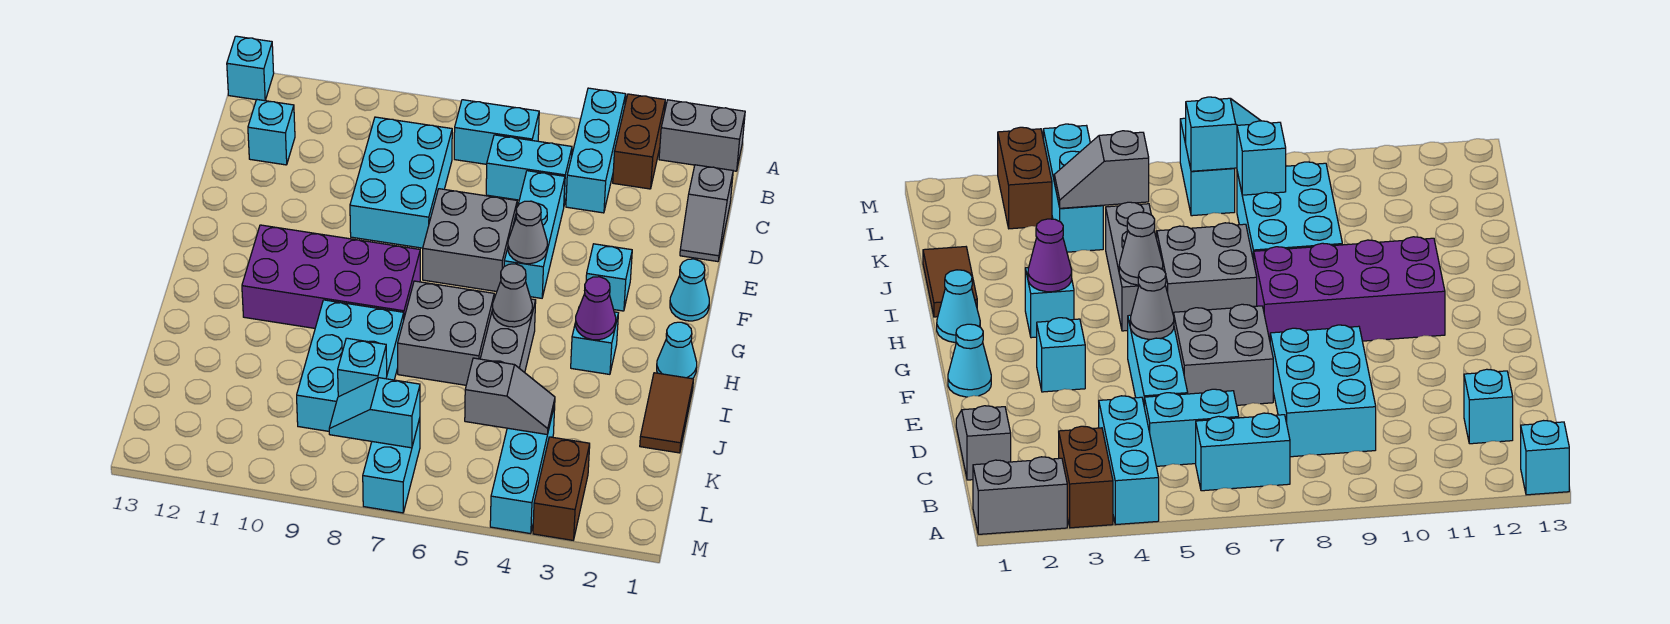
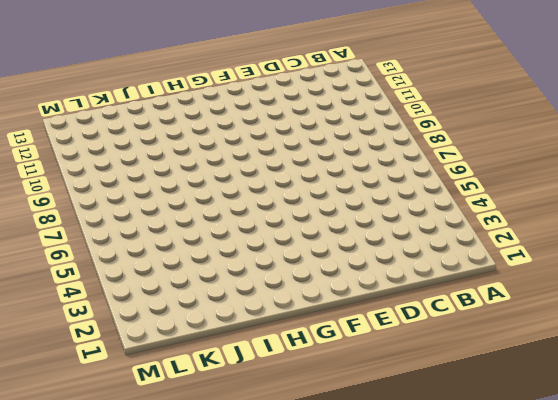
none -> grey brick A1:A2 level 1
none -> brown brick A3:B3 level 1
none -> cyan brick A4:C4 level 1

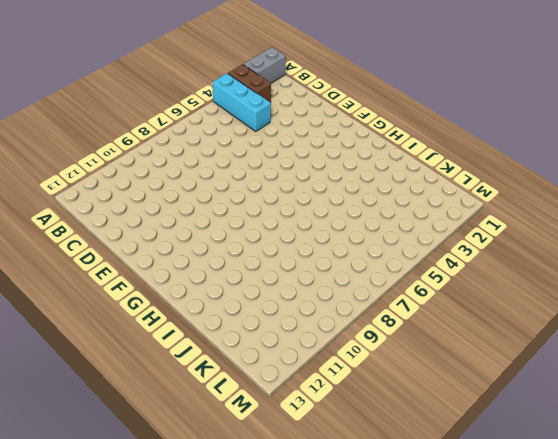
none -> cyan brick A13 level 1
none -> cyan brick B6:B7 level 1
none -> grey slope C1:D1 level 1 top C

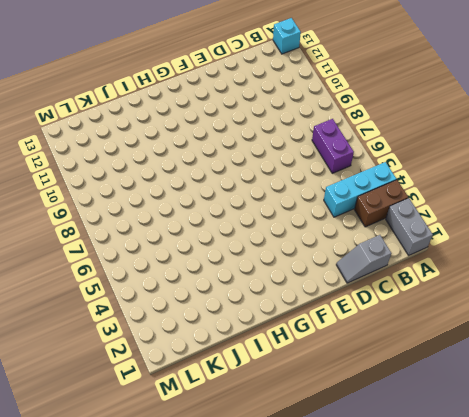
purple brick B6:B7 level 1 -> cyan brick B6:B7 level 1
none -> cyan brick C5:C6 level 1
none -> cyan brick C8:E9 level 1
none -> cyan brick C12 level 1

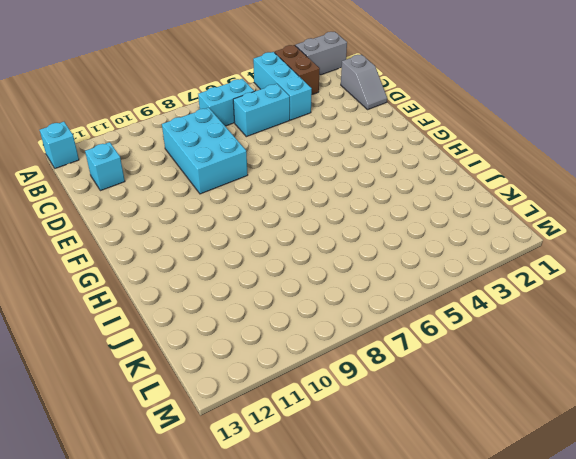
none -> cyan brick D5:F5 level 1
none -> grey brick E6:F7 level 1
none -> cyan cone F1 level 1

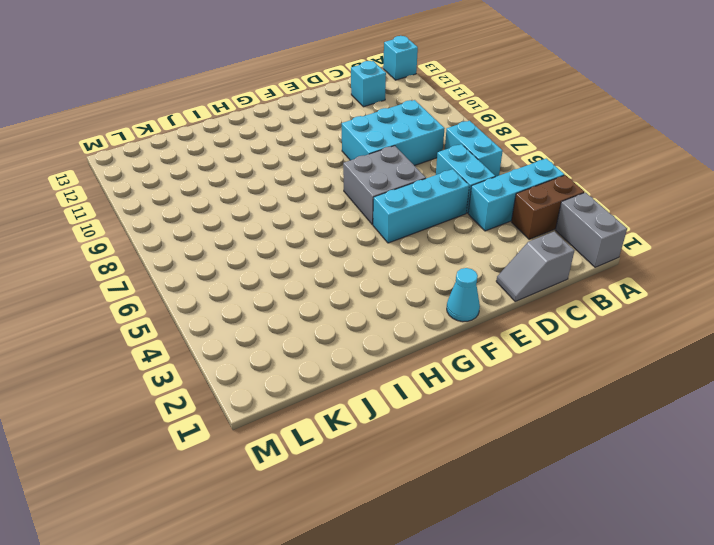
none -> cyan brick F3 level 1
none -> purple brick G8:H11 level 1
none -> cyan cone H1 level 1

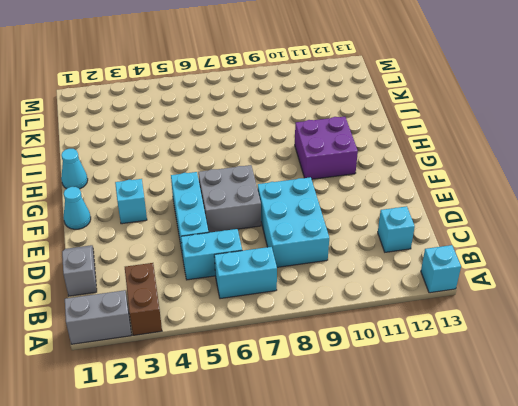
purple brick G10:H11 level 1 -> purple brick G8:H11 level 1
none -> cyan brick A4:C4 level 1
none -> cyan brick H3 level 1
none -> grey brick H5:J5 level 1

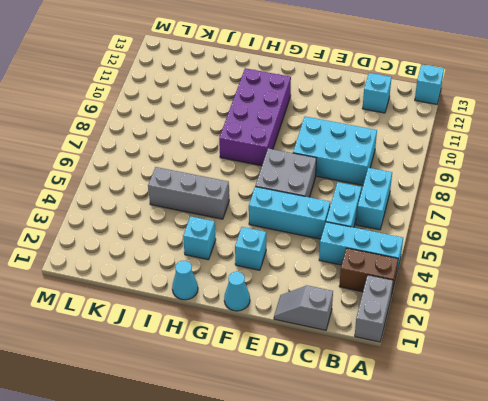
none -> grey brick H6:I7 level 1
none -> brown tile I1:J1 level 1
none -> cyan brick I8:K9 level 1

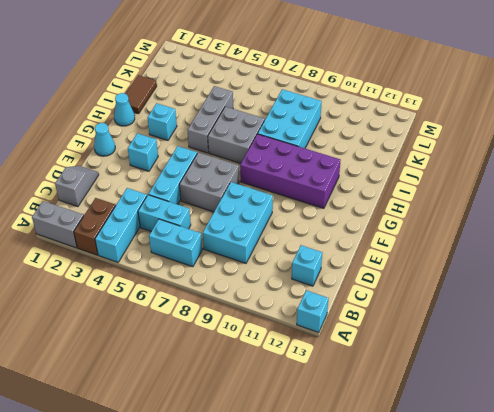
none -> cyan brick K4:M4 level 1
none -> brown brick L3:M3 level 1
none -> cyan brick L7:M7 level 1

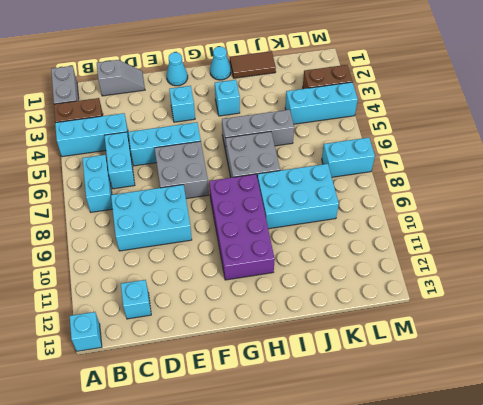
none -> grey cone F5 level 2
none -> purple cone H3 level 2
none -> grey cone H5 level 2

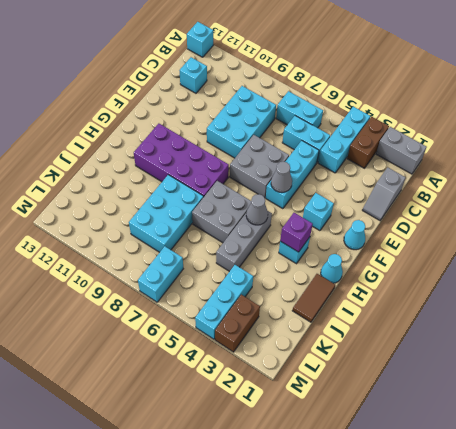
purple brick H3 level 2 -> purple cone H3 level 2
none -> grey slope K4:K5 level 2 top 5
none -> cyan brick K8 level 2
none -> cyan slope L7:L8 level 2 top 7

